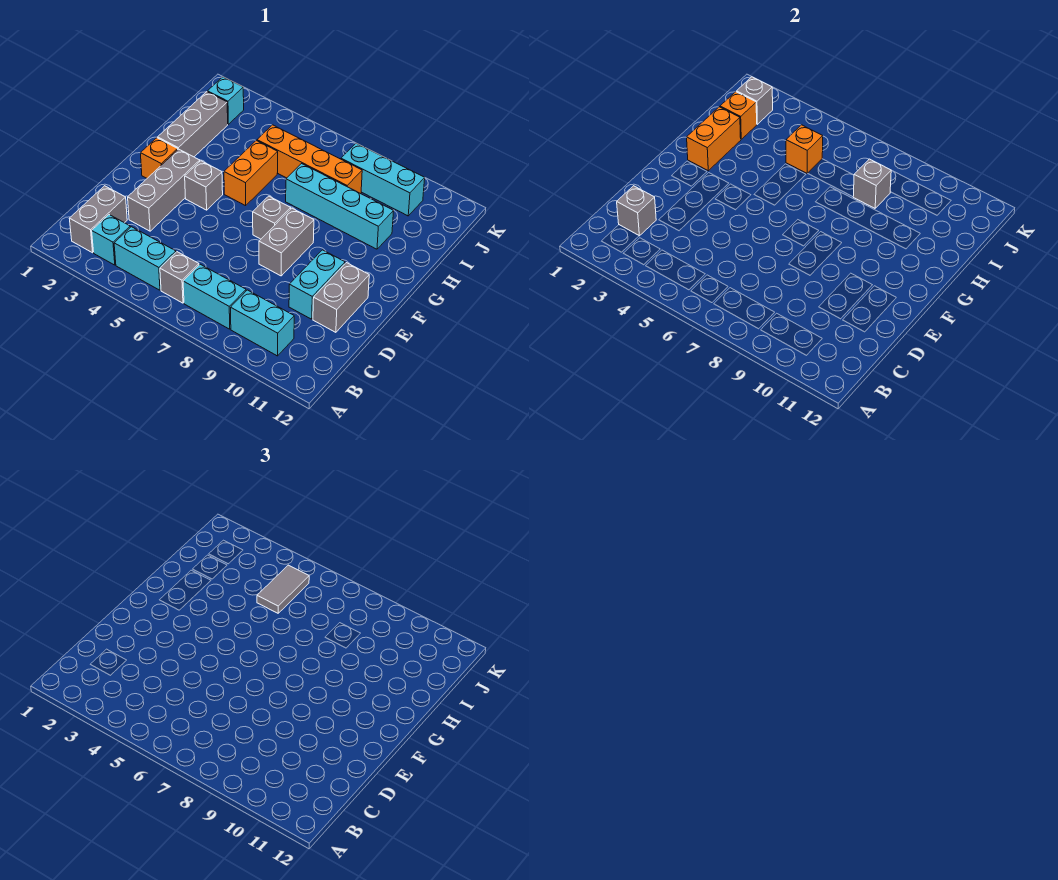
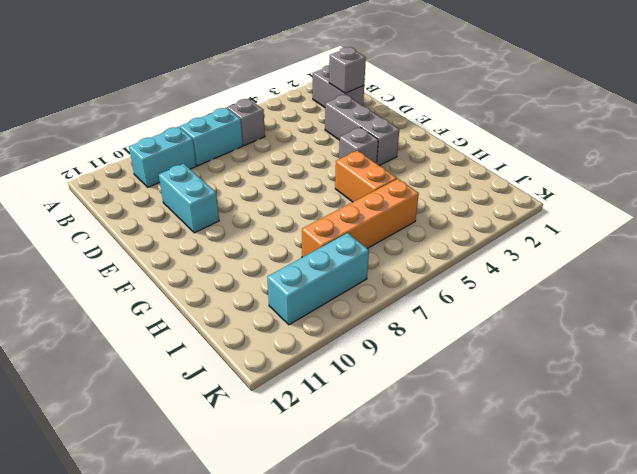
none -> cyan brick B3 level 1
none -> cyan brick B4:B5 level 1
none -> grey brick D11:E11 level 1

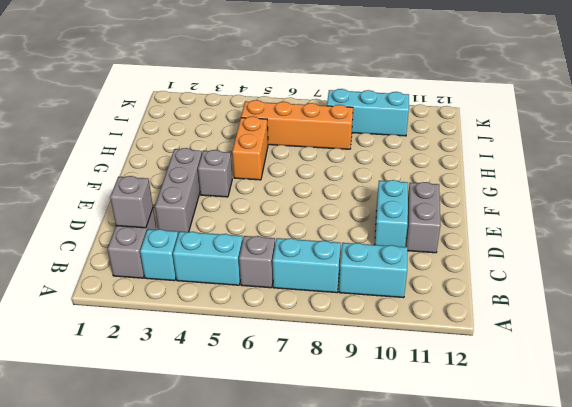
none -> grey brick E8:F8 level 1
none -> orange brick F2 level 1
none -> grey brick F7 level 1

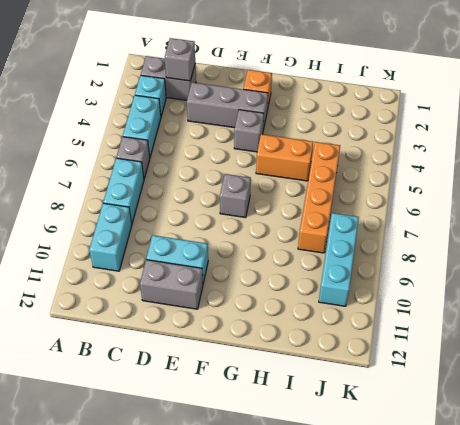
none -> grey brick E8:F8 level 1
none -> grey brick G2:I2 level 1
none -> cyan brick H7:H10 level 1

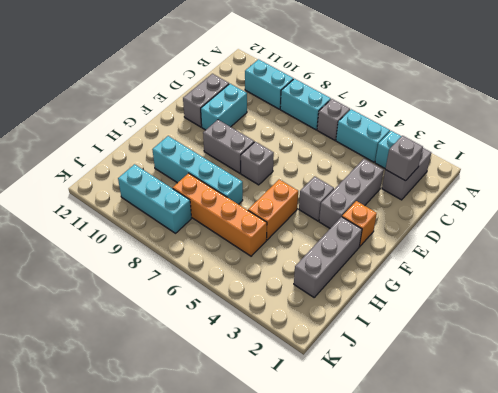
grey brick F8:F9 level 1 -> grey brick E8:F8 level 1
none -> cyan brick J2 level 1
none -> orange brick G2:H2 level 2
none -> orange brick I2 level 2

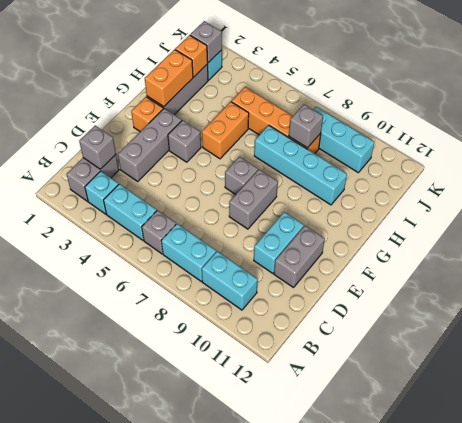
none -> orange brick I5 level 2
none -> grey tile I5:J5 level 3

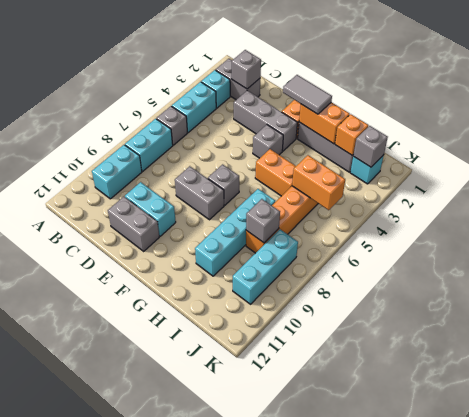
grey tile F2:G2 level 3 -> grey tile I5:J5 level 3
orange brick I5:J5 level 2 -> orange brick I5 level 2

